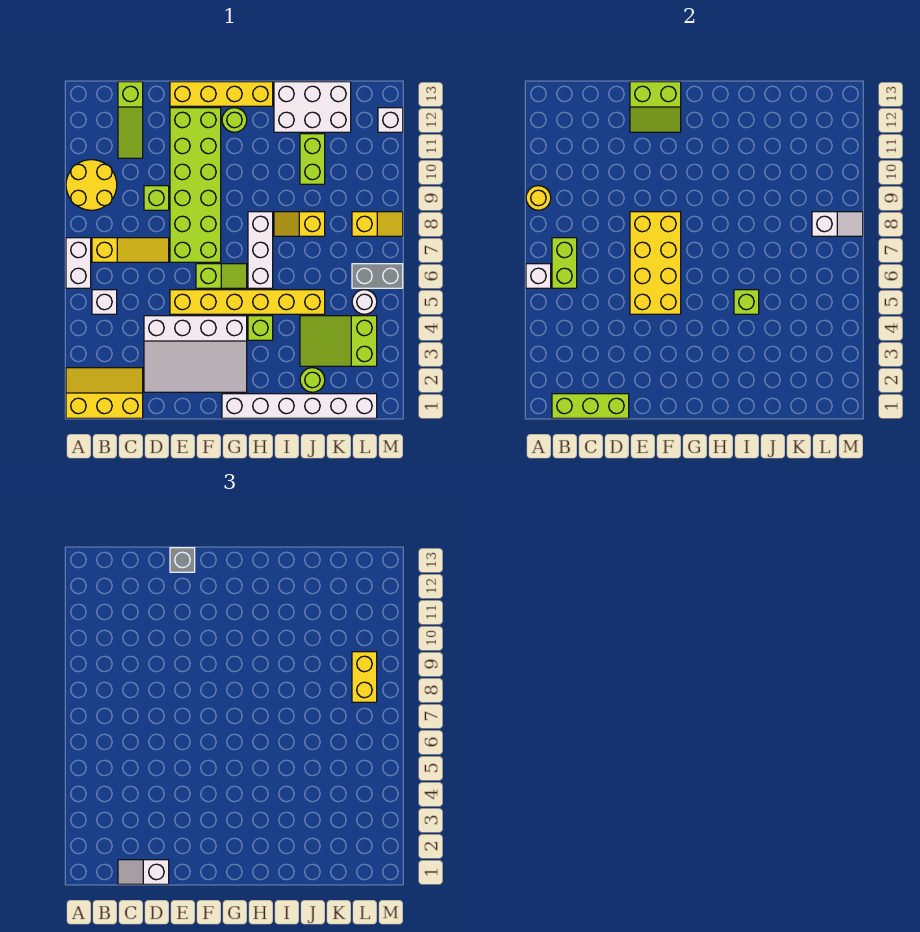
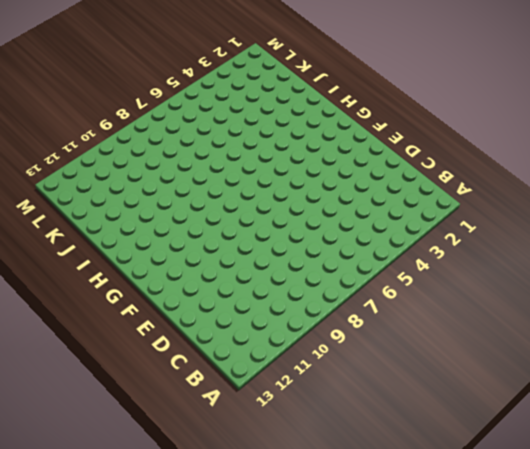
none -> yellow slope A1:C2 level 1 top 1
none -> white brick A6:A7 level 1
none -> yellow round brick A9:B10 level 1
none -> white brick B5 level 1

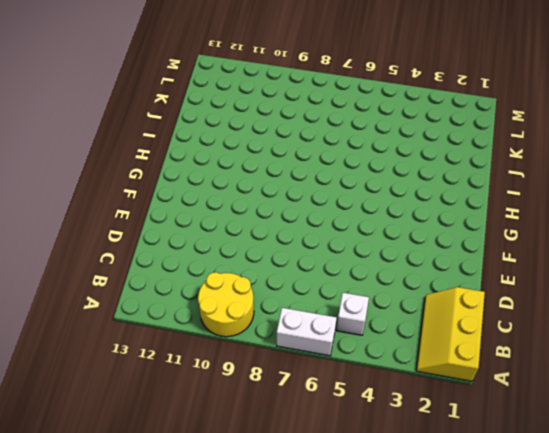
none -> yellow slope B7:D7 level 1 top B
none -> lime slope C11:C13 level 1 top 13
none -> white slope D2:G4 level 1 top 4
none -> lime brick D9 level 1

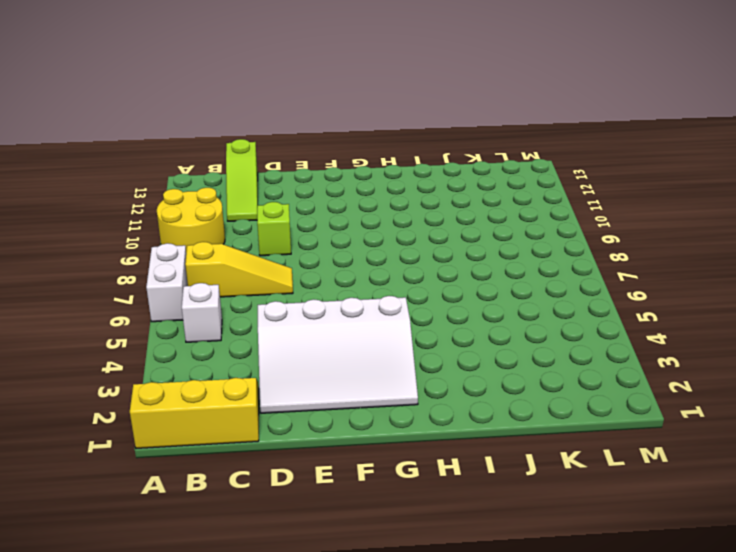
none -> yellow brick E5:J5 level 1
none -> lime brick E7:F12 level 1
none -> yellow brick E13:H13 level 1
none -> lime slope F6:G6 level 1 top F

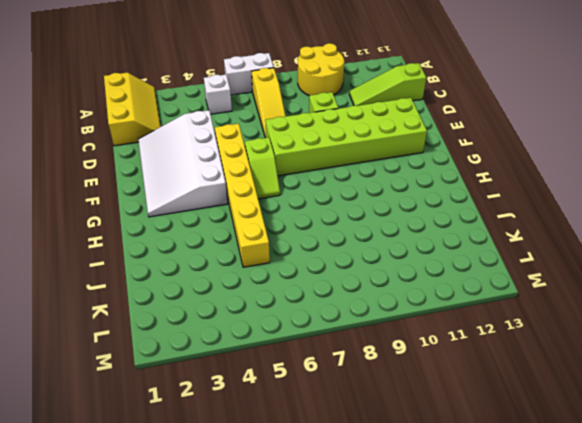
none -> yellow brick E13:H13 level 1
none -> white brick G1:L1 level 1
none -> lime round brick G12 level 1
none -> lime brick H4 level 1

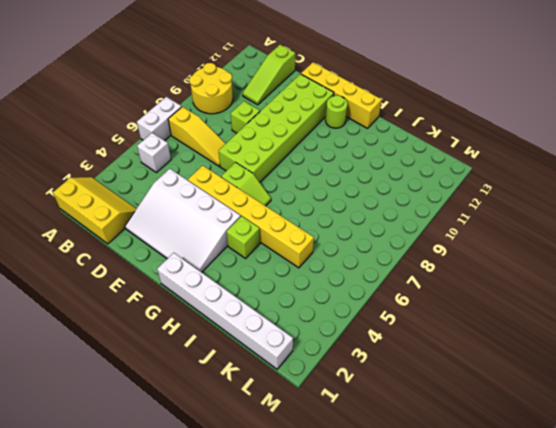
none -> white brick H6:H8 level 1
none -> yellow slope I8:J8 level 1 top J
none -> white brick I12:K13 level 1
none -> lime round brick J2 level 1

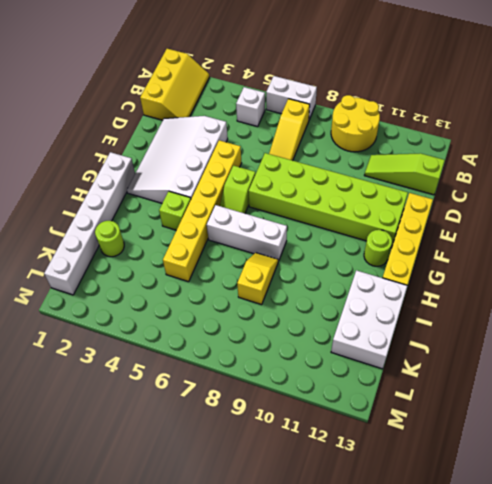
none -> lime brick D9 level 1
none -> lime slope J3:L4 level 1 top L
none -> lime brick J10:J11 level 1
none -> white round brick L5 level 1

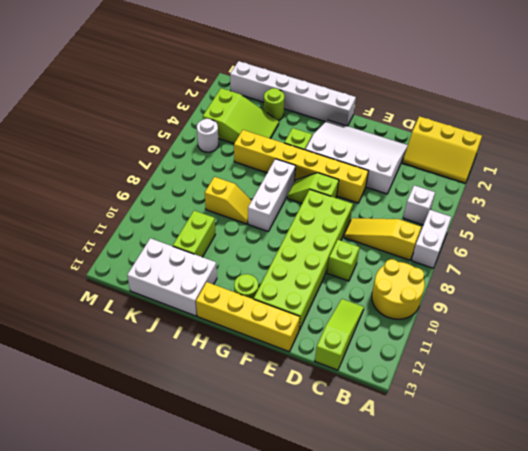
none -> grey brick L6:M6 level 1
none -> yellow slope L8:M8 level 1 top L
none -> white brick M12 level 1
none -> white brick A6 level 2

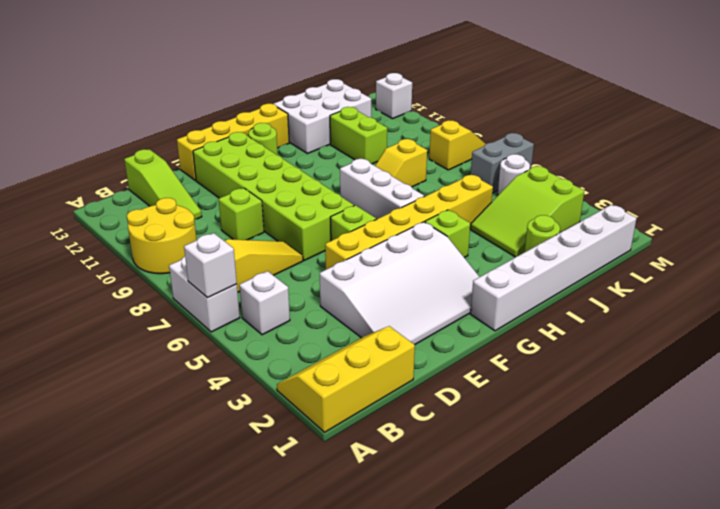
none -> yellow round brick A9 level 2
none -> lime brick B1:D1 level 2
none -> lime brick B6:B7 level 2
none -> yellow brick E5:F8 level 2

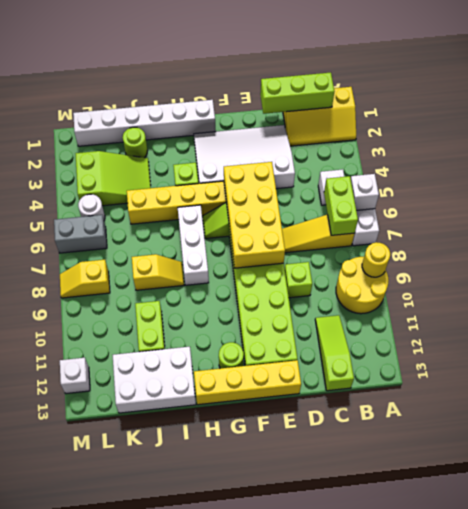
none -> lime slope E12:F13 level 2 top 13
none -> lime brick I5 level 2
none -> white slope L8:M8 level 2 top L
none -> white slope C1:D1 level 3 top D

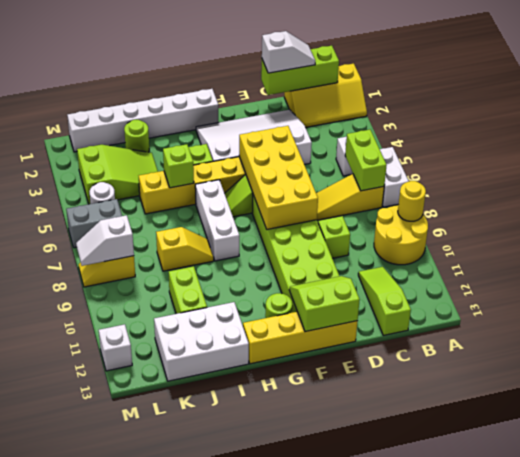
none -> white brick A6 level 2
none -> grey brick E13 level 3
none -> yellow brick L8:L9 level 3

